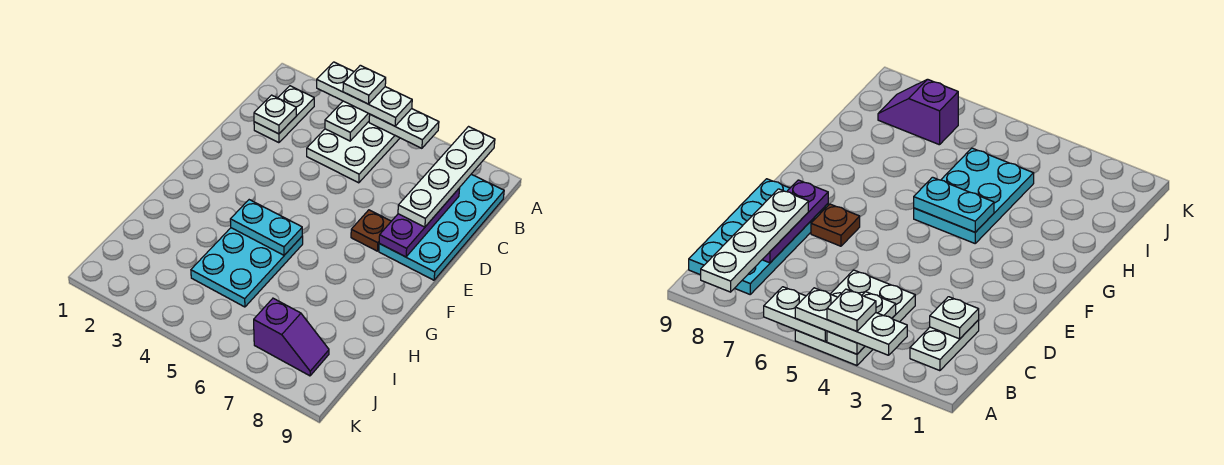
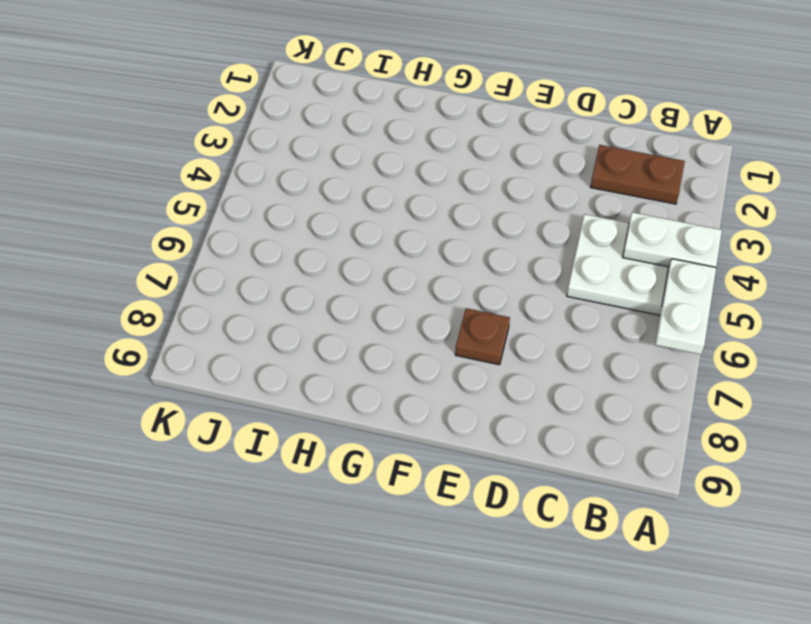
brown plate B2:C2 level 1 -> white plate B2:C2 level 1
none -> cyan plate B8:E9 level 1
none -> cyan plate G4:I5 level 1
none -> purple slope J7:J8 level 1 top 7

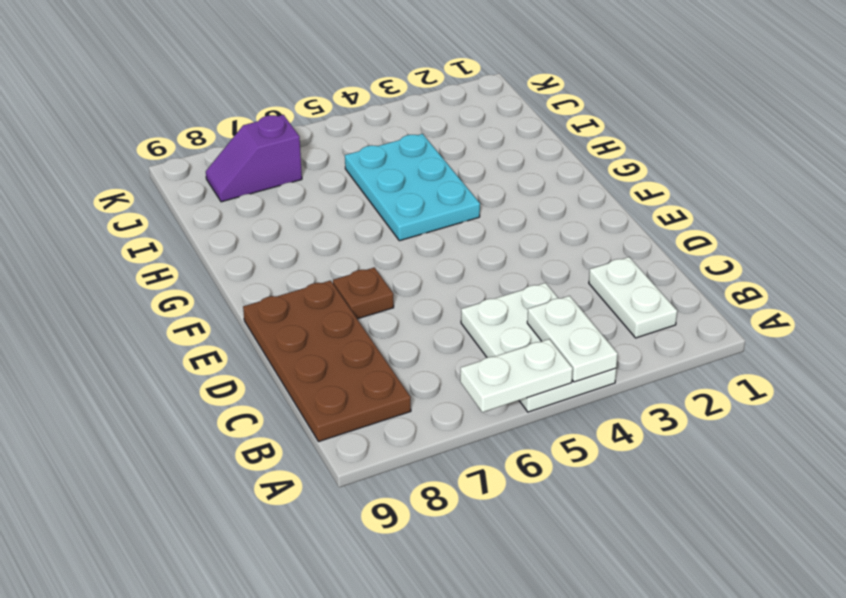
brown plate B8:E9 level 1 -> cyan plate B8:E9 level 1
none -> white plate C2 level 2
none -> purple plate C8:E8 level 2
none -> cyan plate G4:G5 level 2

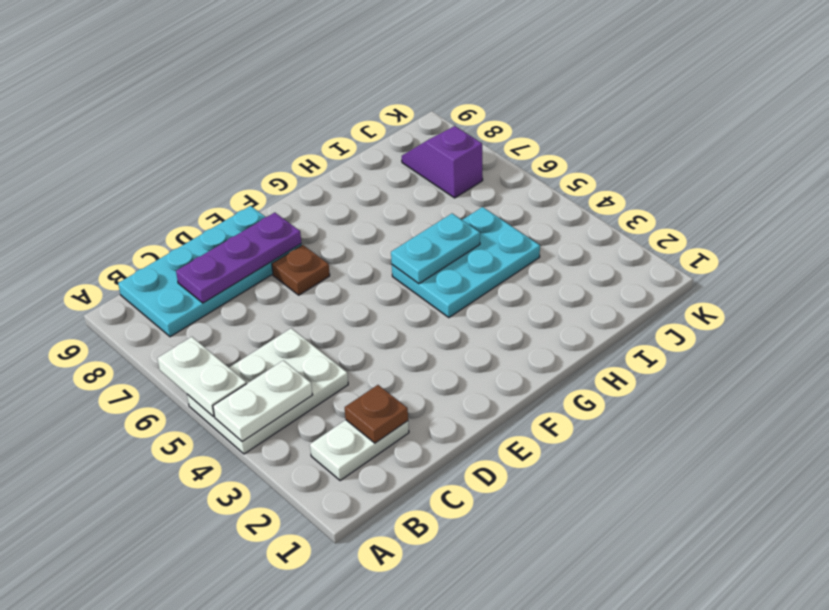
brown plate C2 level 2 -> white plate C2 level 2
cyan plate G5:H5 level 2 -> cyan plate G4:G5 level 2
none -> white plate A3:A5 level 3
none -> white plate A8:D8 level 3
none -> white plate A4 level 4

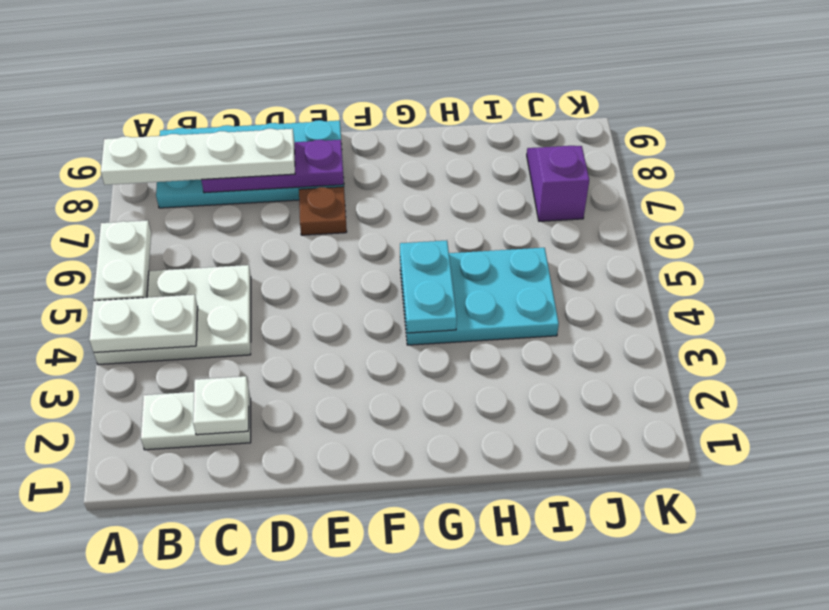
none -> white plate A3:A5 level 3
none -> white plate A4 level 4

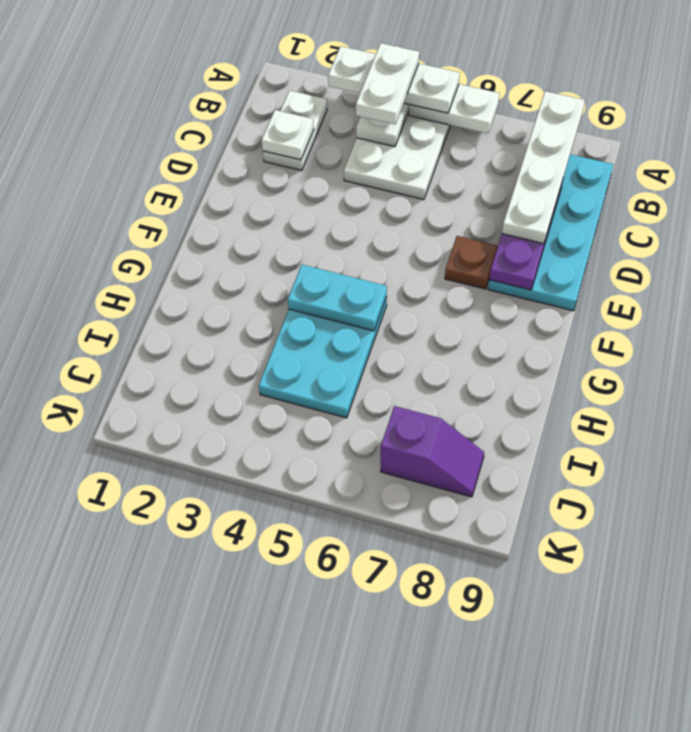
white plate A4:B4 level 4 -> white plate A4 level 4

